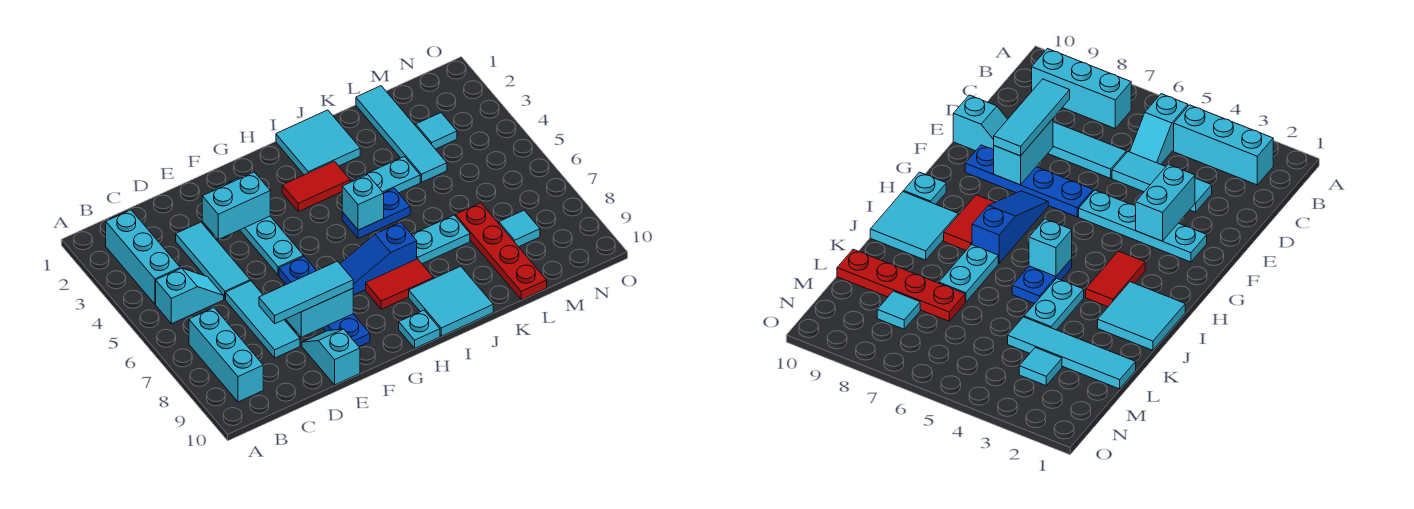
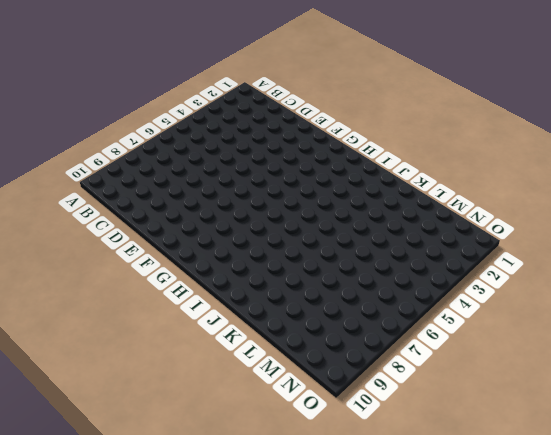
none -> cyan brick B2:B4 level 1
none -> cyan slope B5:C5 level 1 top B
none -> cyan brick B7:B9 level 1

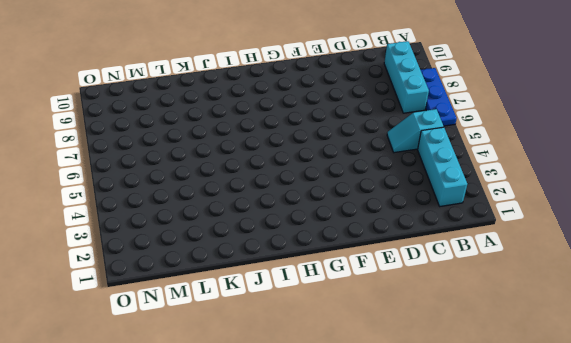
blue plate A6:A8 level 1 -> none
none -> cyan tile D3:D5 level 1
none -> cyan tile D6:D8 level 1
none -> cyan slope E9:E10 level 1 top 10

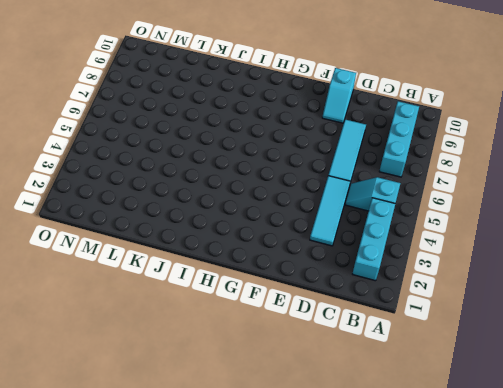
none -> cyan plate F2:F5 level 1
none -> blue plate F6:F9 level 1
none -> blue slope G7:I7 level 1 top I

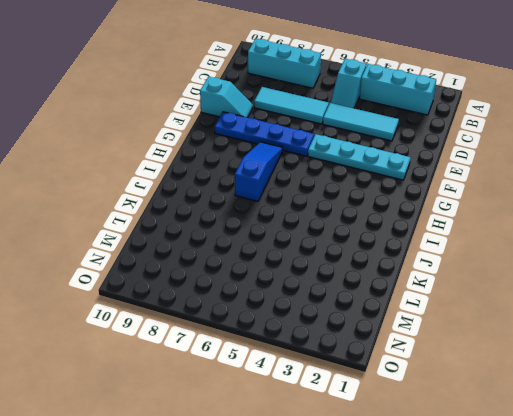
none -> red tile H3:I3 level 1
none -> red tile H8:I8 level 1
none -> cyan plate H10 level 1

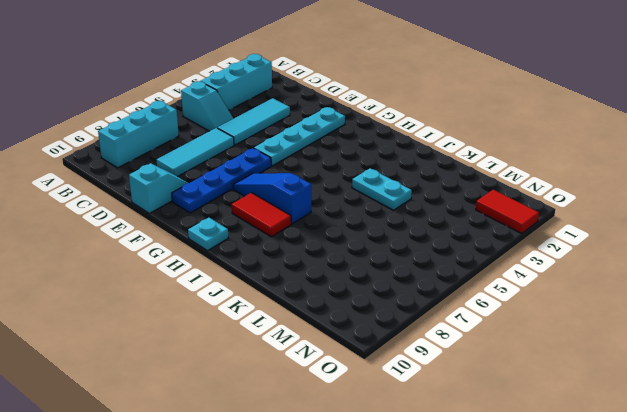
red tile N2:O2 level 1 -> red tile H3:I3 level 1
none -> cyan tile I1:J2 level 1
none -> blue plate I5:J5 level 1
none -> cyan tile I9:J10 level 1

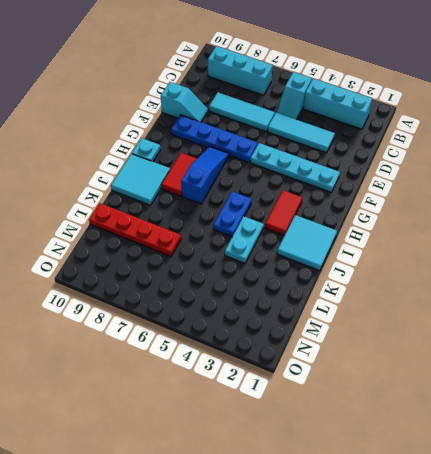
none -> cyan plate J7:K7 level 1
none -> cyan tile L1:L4 level 1
none -> cyan tile M3 level 1

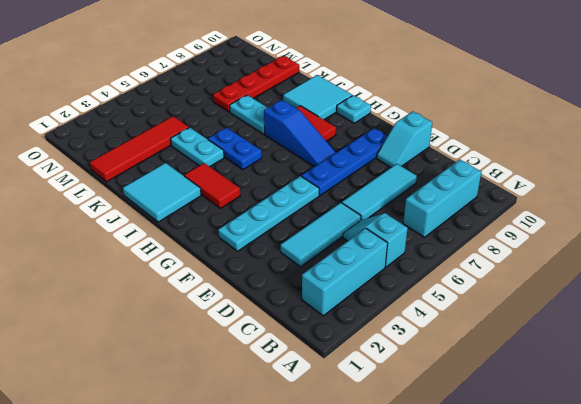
red tile L1:L4 level 1 -> cyan tile L1:L4 level 1
none -> cyan tile M3 level 1
none -> cyan tile M8 level 1
none -> cyan brick E3:F3 level 2

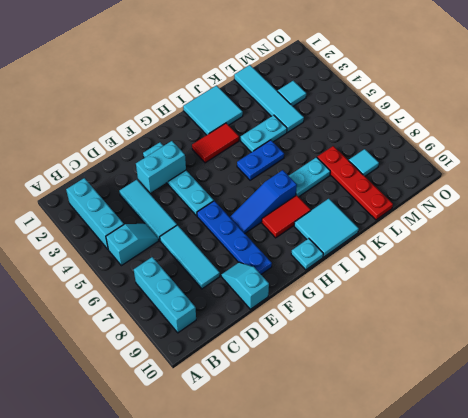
none -> cyan brick E8:F8 level 2
none -> cyan brick I5 level 2
none -> cyan tile D8:F8 level 3

